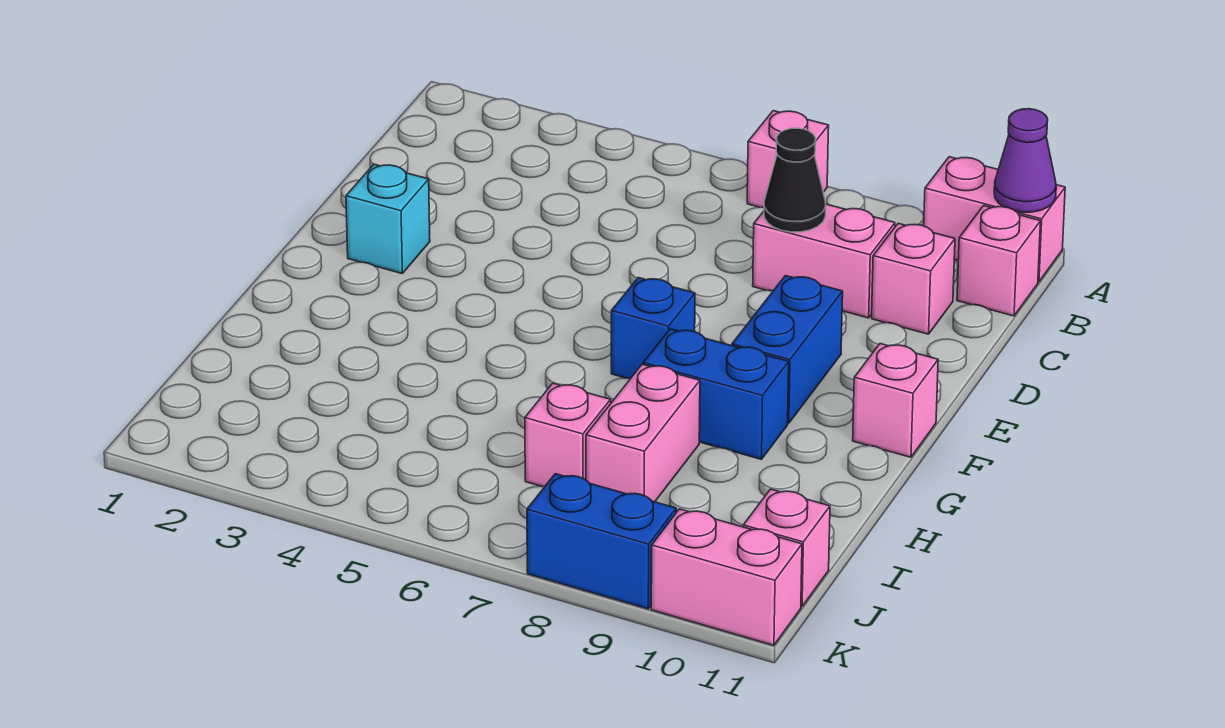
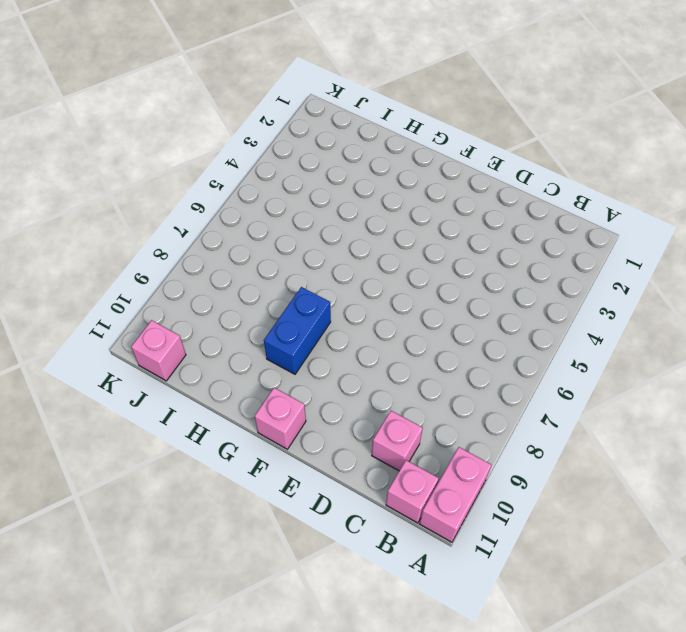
none -> pink brick A7 level 1
none -> pink brick C8:C9 level 1
none -> cyan brick E2 level 1

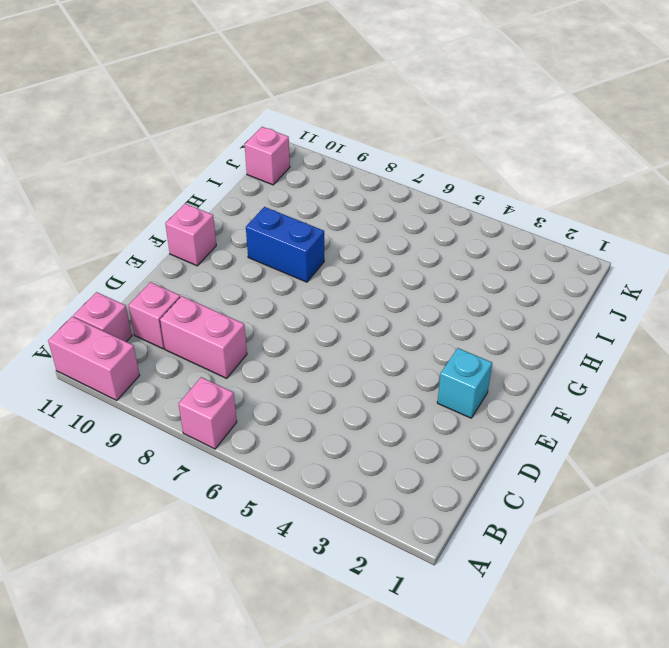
none -> blue brick E9:F9 level 1
none -> blue brick F7 level 1
none -> pink brick H8:I8 level 1

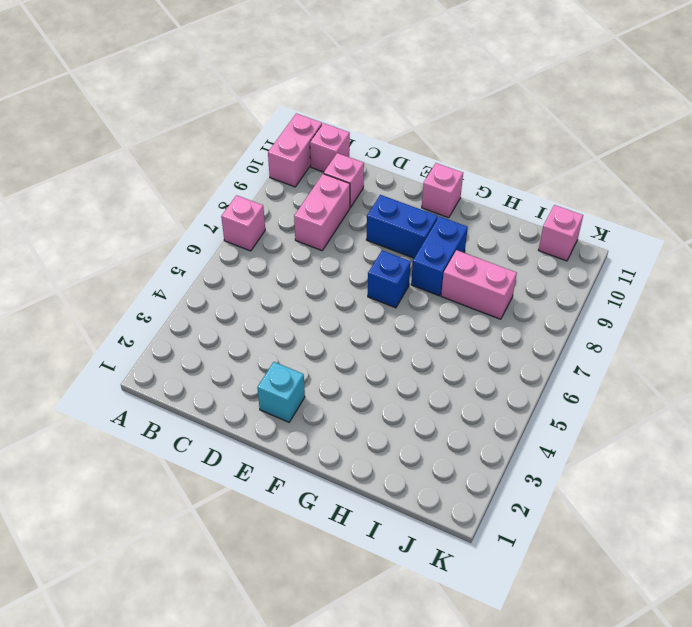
none -> pink brick I7 level 1
none -> blue brick K8:K9 level 1
none -> pink brick K10:K11 level 1

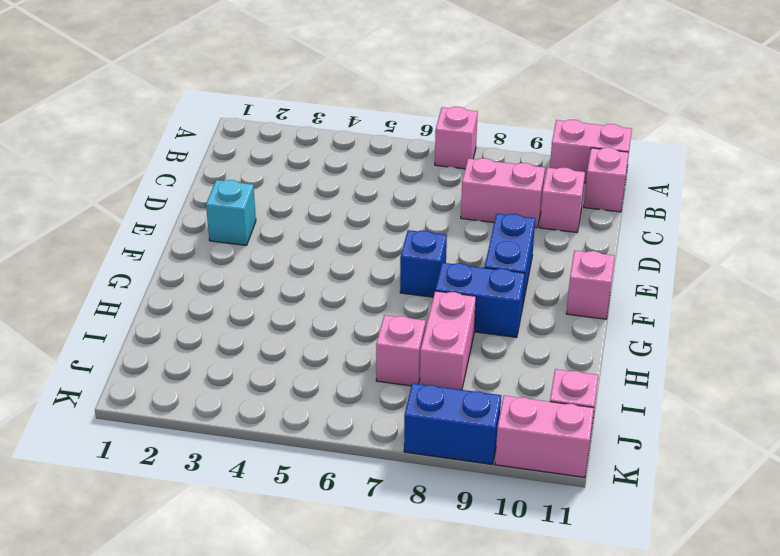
none -> purple cone A11 level 2
none -> black cone C8 level 2

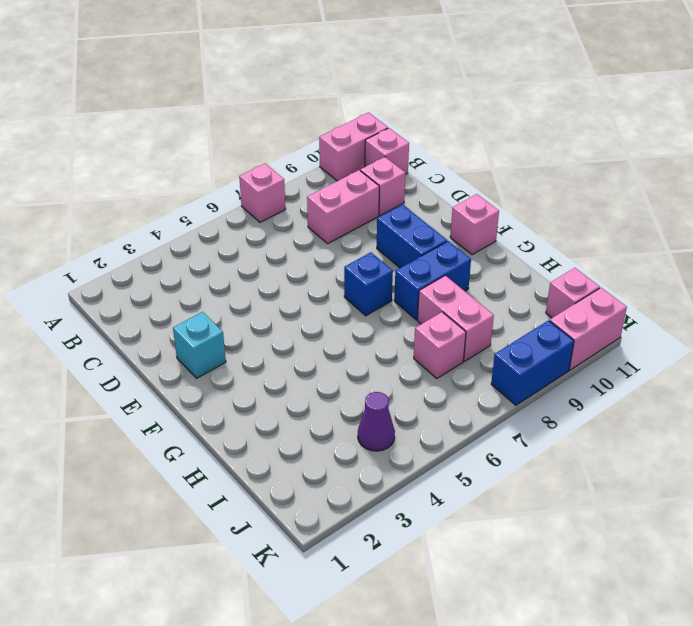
purple cone J4 level 1 -> purple cone A11 level 2
none -> black cone C8 level 2

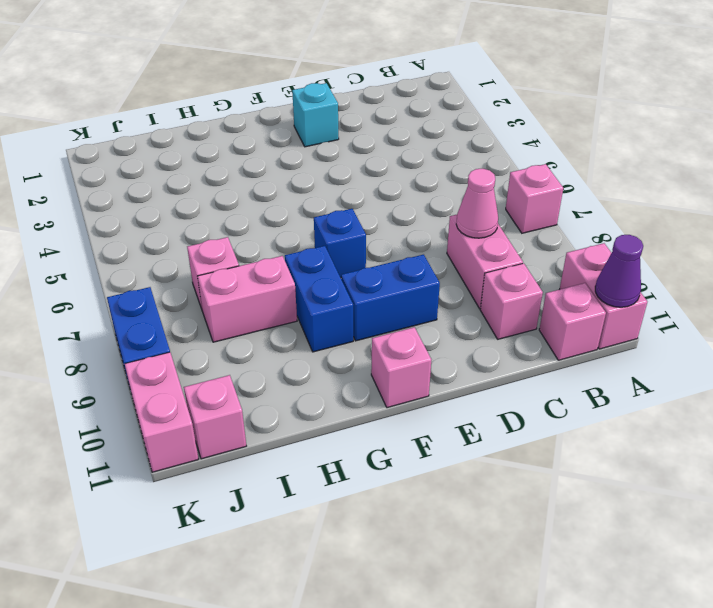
pink cone C8 level 2 -> black cone C8 level 2

